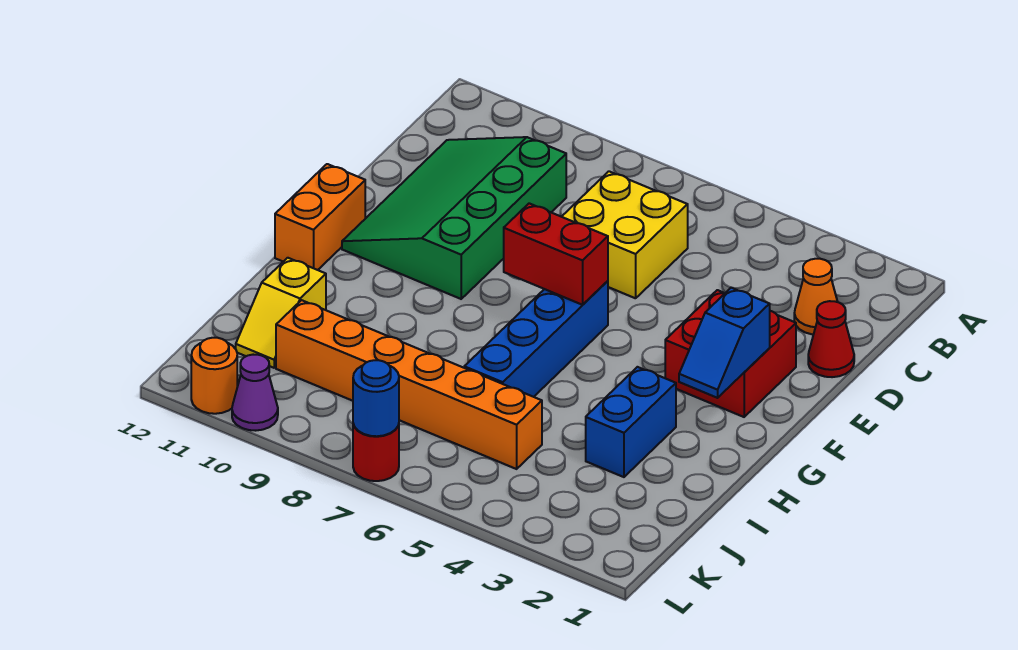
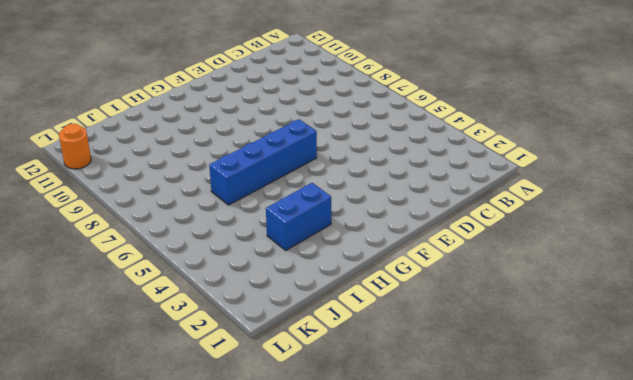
none -> orange cone C2 level 1
none -> yellow brick C6:D7 level 1
none -> green slope C9:F11 level 1 top 9

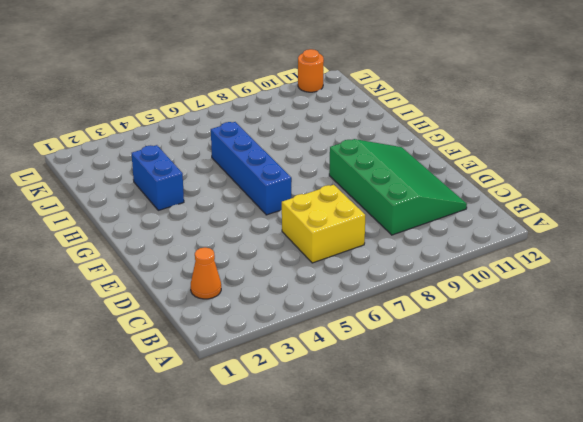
none -> red cone D1 level 1
none -> red brick E2:F3 level 1
none -> orange brick F12:G12 level 1

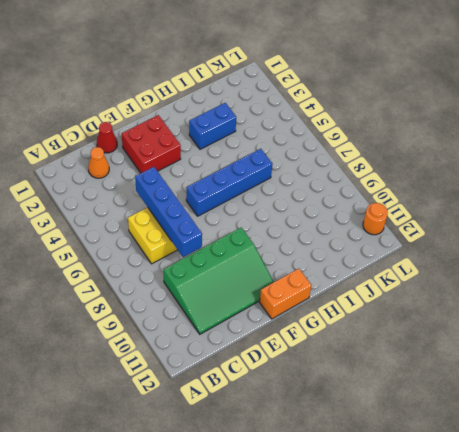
blue brick D5:D8 level 2 -> none
none -> yellow slope I11:J11 level 1 top I
none -> orange brick J5:J10 level 1
none -> red round brick L7 level 1

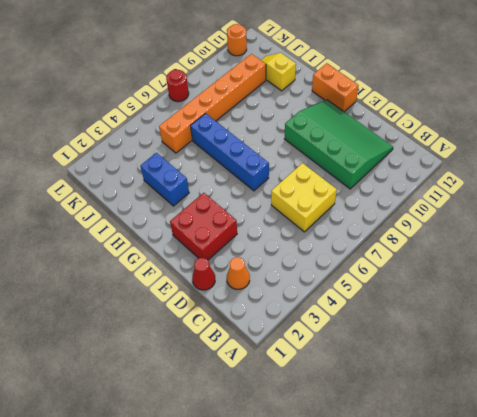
none -> purple cone L10 level 1
none -> blue slope F2:G2 level 2 top F
none -> red brick F6:F7 level 2

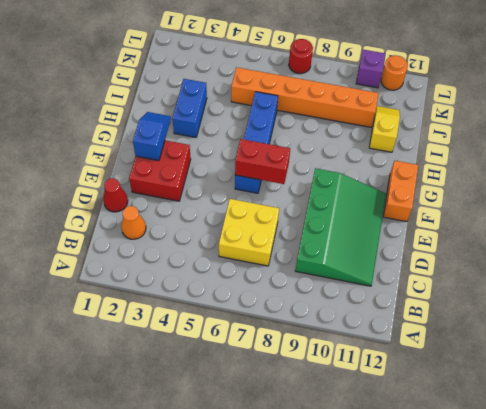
purple brick L10 level 1 -> purple cone L10 level 1
none -> blue round brick L7 level 2

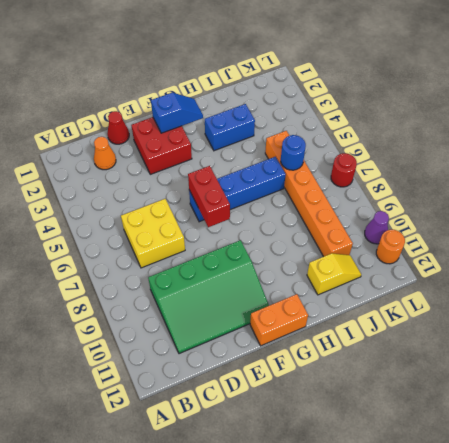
blue round brick J6 level 2 -> blue round brick L7 level 2

